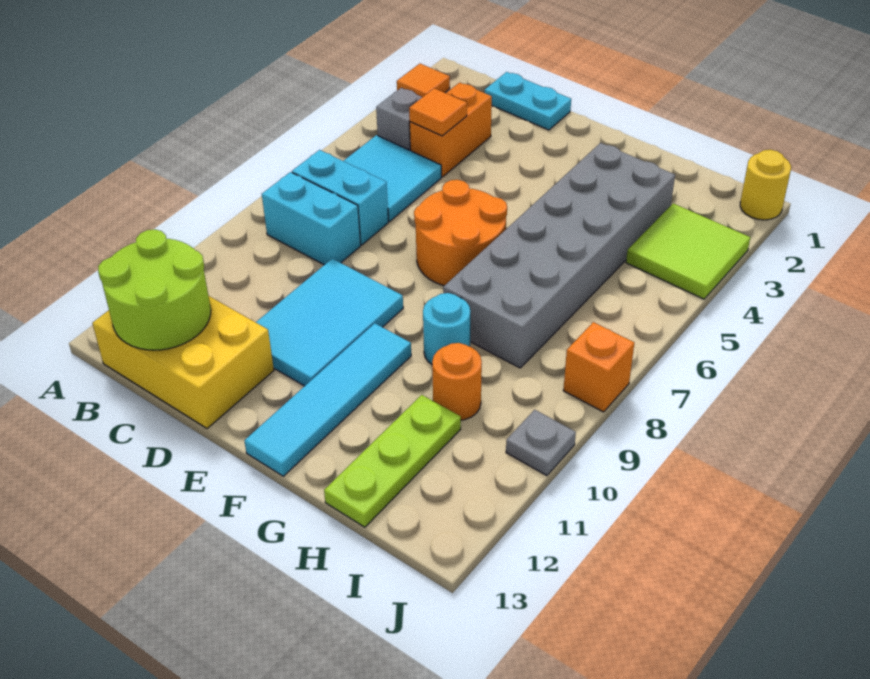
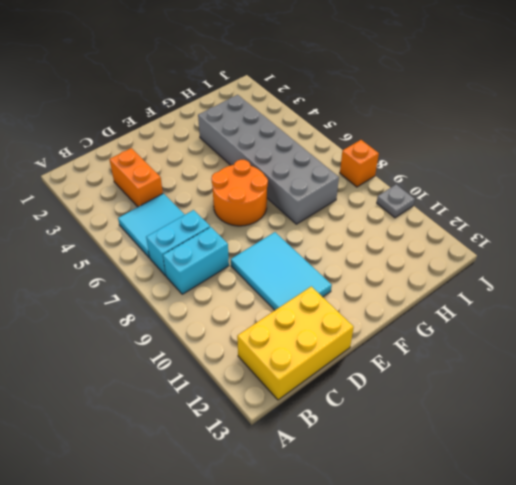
none -> orange tile A2 level 1
none -> grey brick B4 level 1
none -> cyan plate C1:D1 level 1

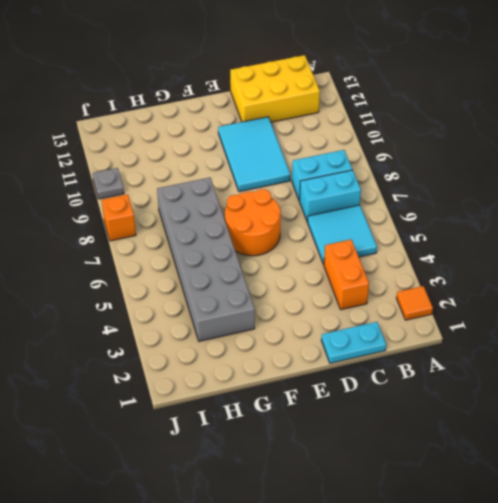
none -> grey brick B4 level 1
none -> cyan tile F10:F13 level 1
none -> cyan round brick G9 level 1

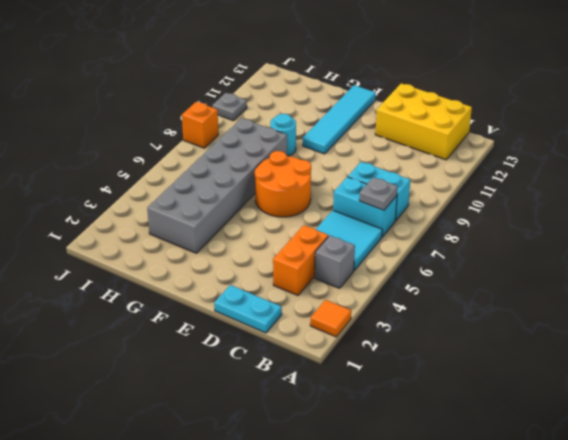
grey plate B7 level 2 -> none
none -> cyan tile D9:E11 level 1
none -> orange round brick H10 level 1
none -> lime plate H11:H13 level 1

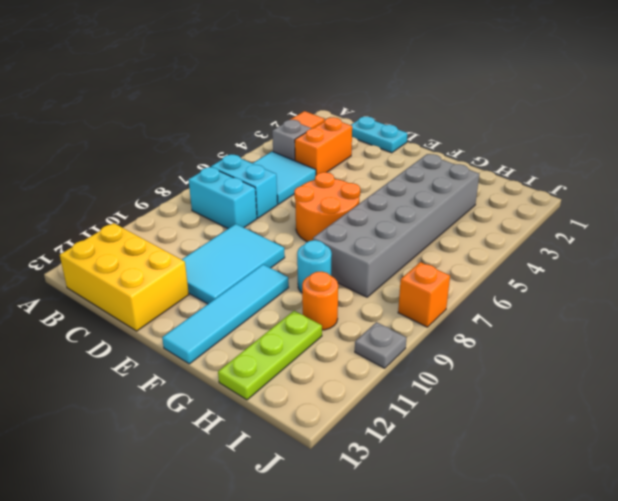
none -> lime tile I3:J4 level 1
none -> yellow round brick J1 level 1
none -> lime round brick B12:C13 level 2

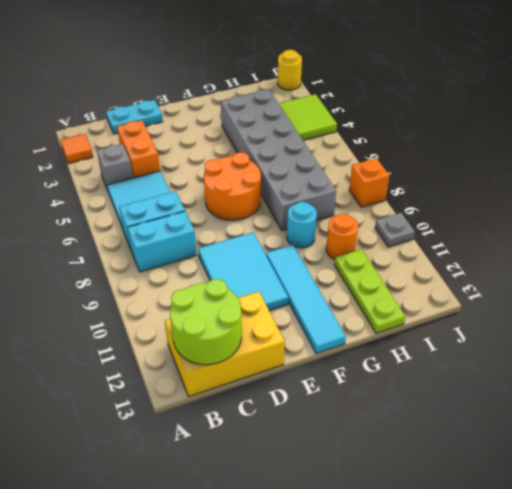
none -> orange tile C4 level 2

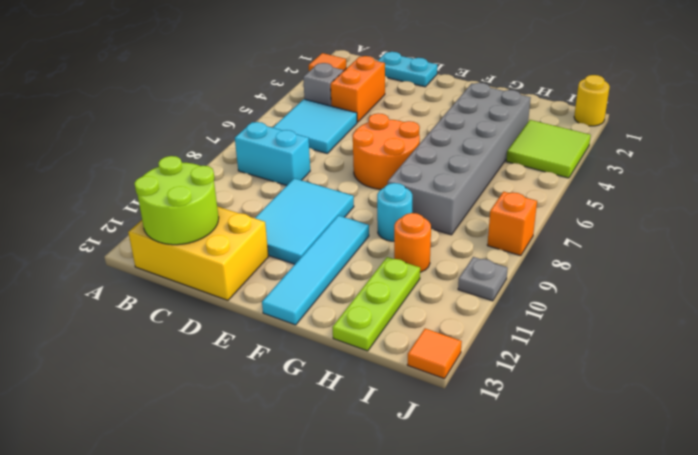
orange tile J13 level 1 -> orange tile C4 level 2
none -> cyan brick B7:C7 level 1

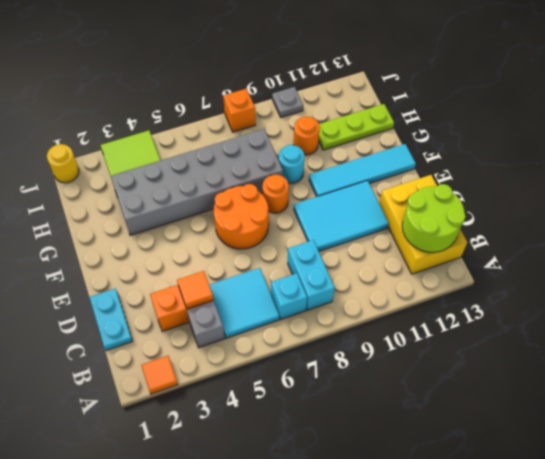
cyan brick B7 level 1 -> cyan brick B7:C7 level 1
orange round brick F8 level 1 -> none

